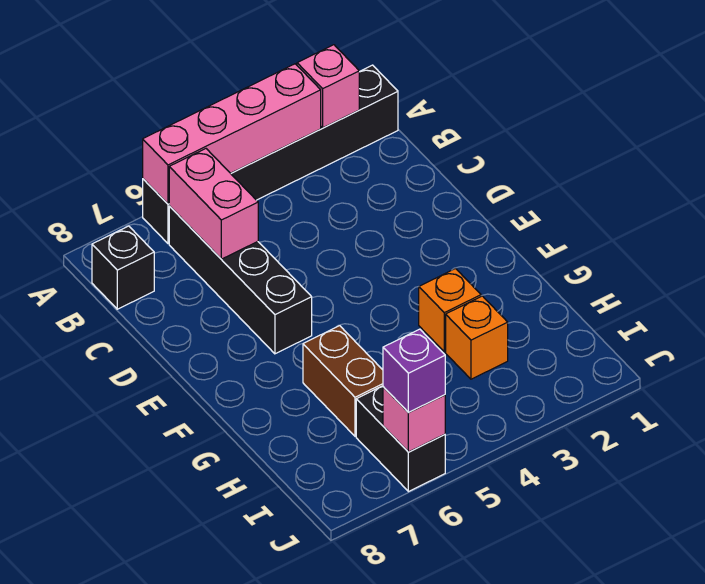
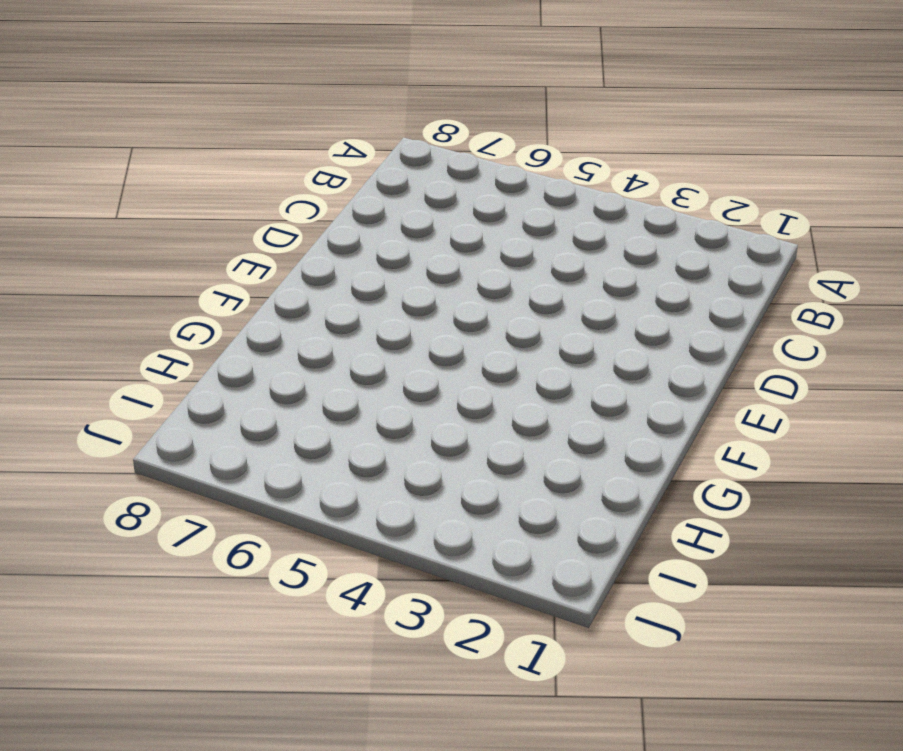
none -> black brick A1:A6 level 1
none -> black brick B6:E6 level 1
none -> black brick B8 level 1

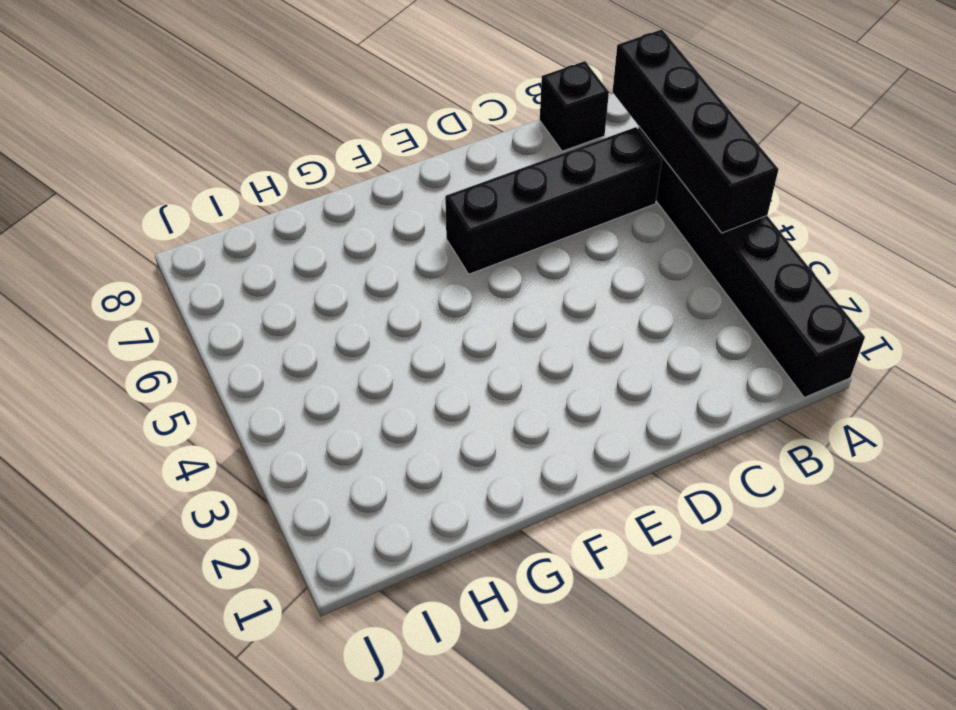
black brick A4:A7 level 2 -> pink brick A3:A6 level 2
none -> orange brick G3 level 1
none -> brown brick G6:H6 level 1
none -> orange brick H3 level 1

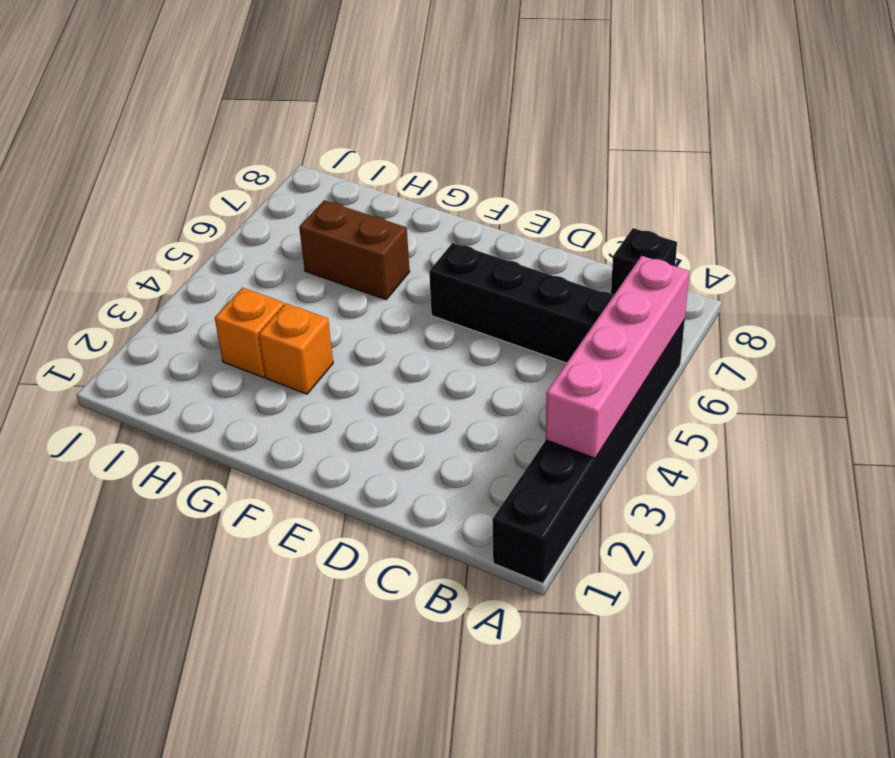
none -> black brick I6:J6 level 1
none -> pink brick A2 level 2
none -> pink brick B6:C6 level 2

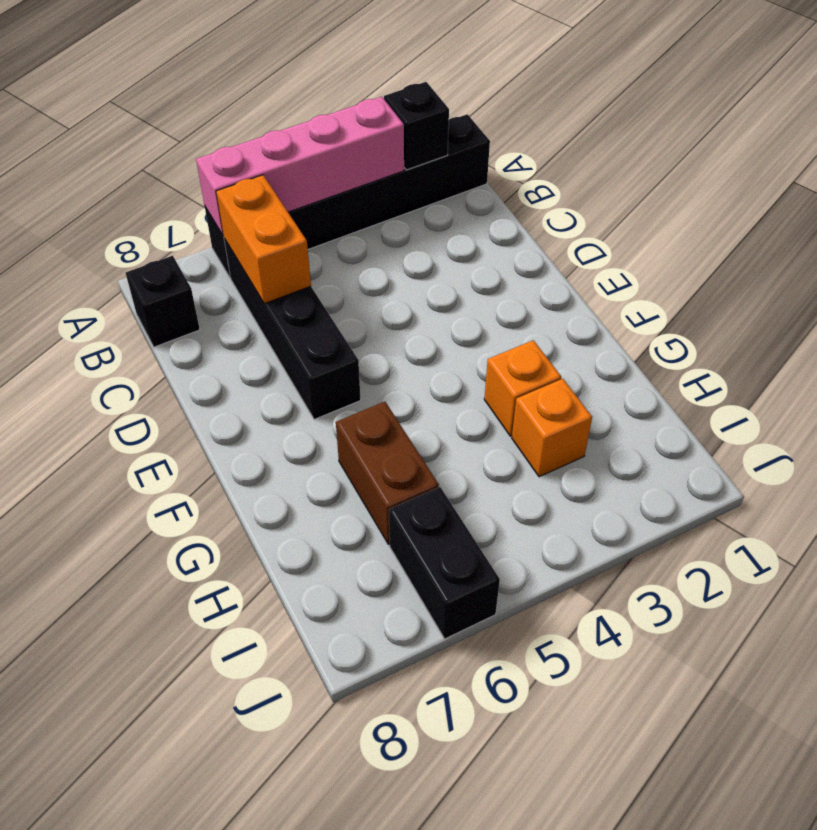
black brick A2 level 2 -> pink brick A2 level 2
orange brick B6:C6 level 2 -> pink brick B6:C6 level 2
none -> pink brick J6 level 2
none -> purple brick J6 level 3

